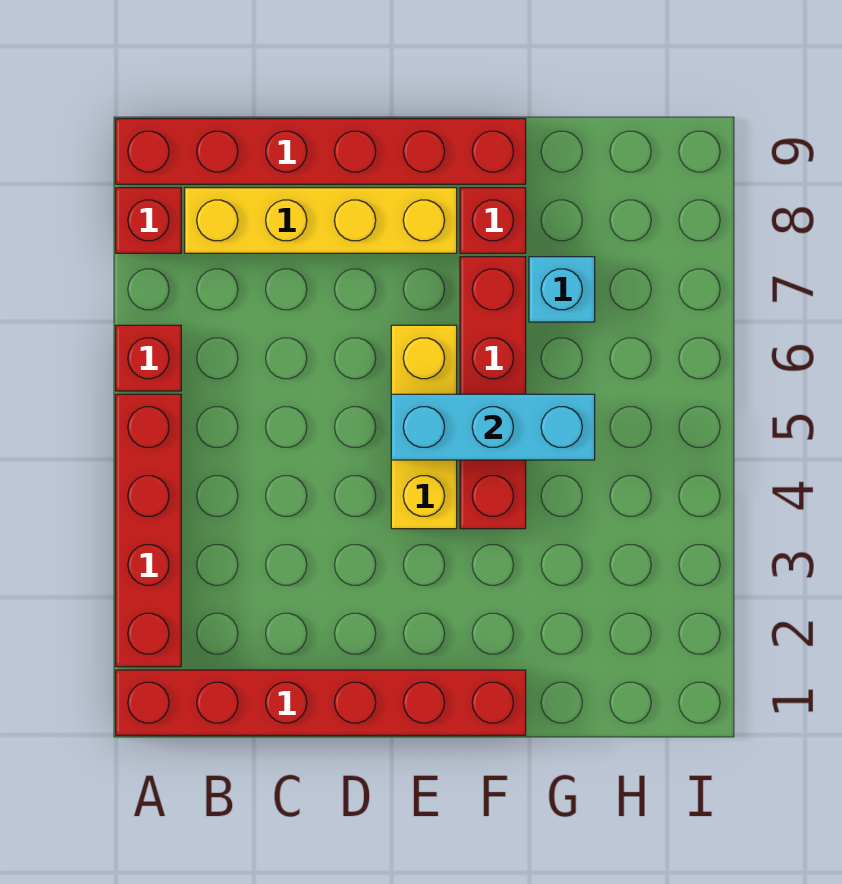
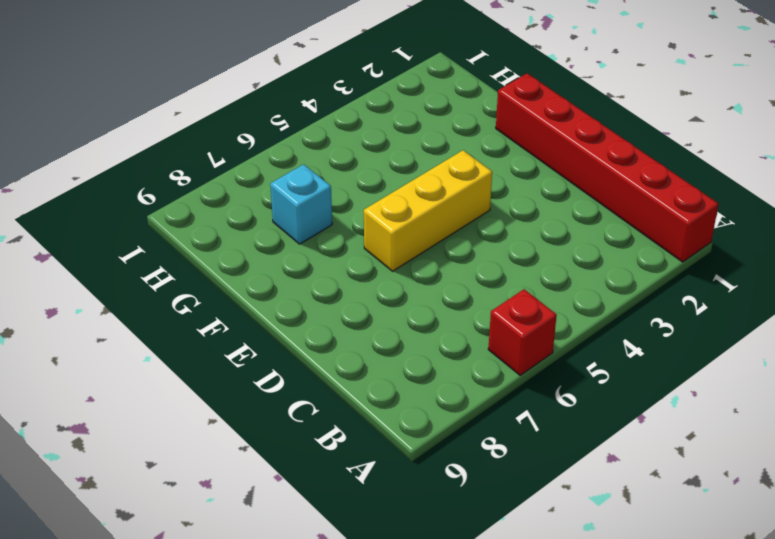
none -> red brick A2:A5 level 1
none -> red brick A8 level 1

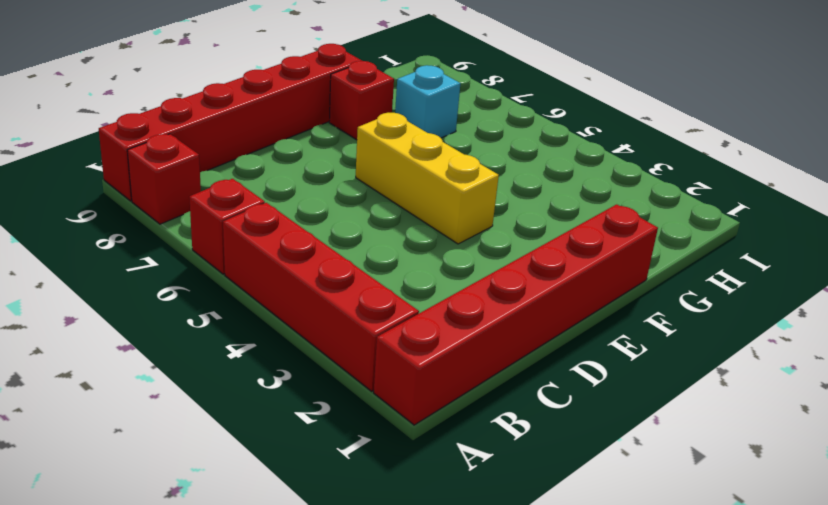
none -> yellow brick B8:E8 level 1
none -> red brick F4:F7 level 1

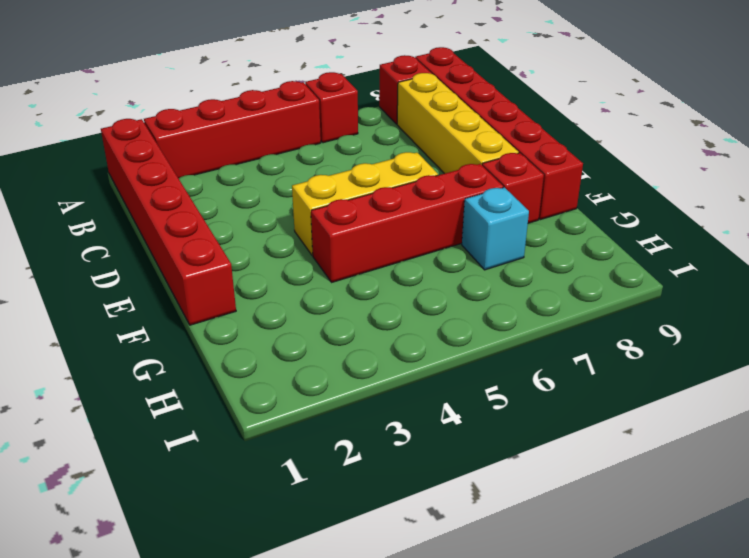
none -> cyan brick E5:G5 level 2

